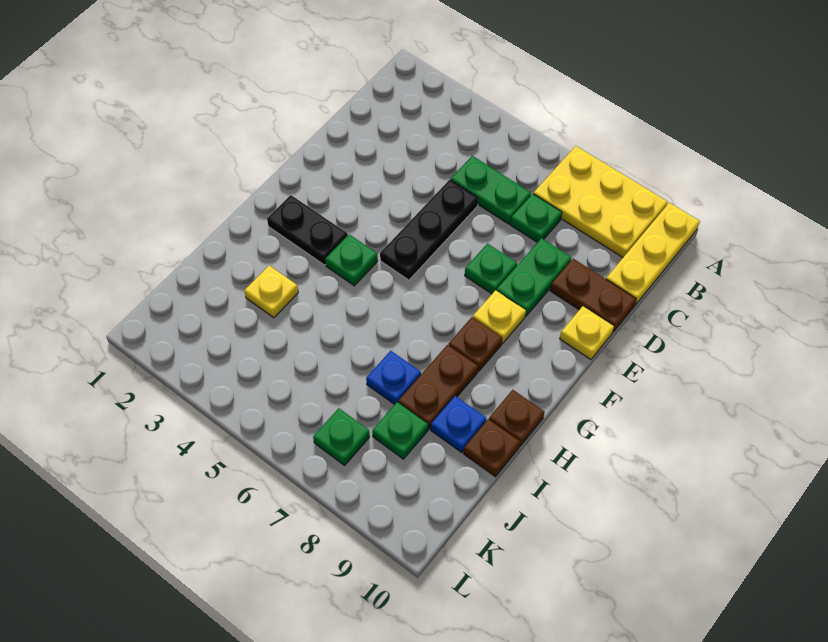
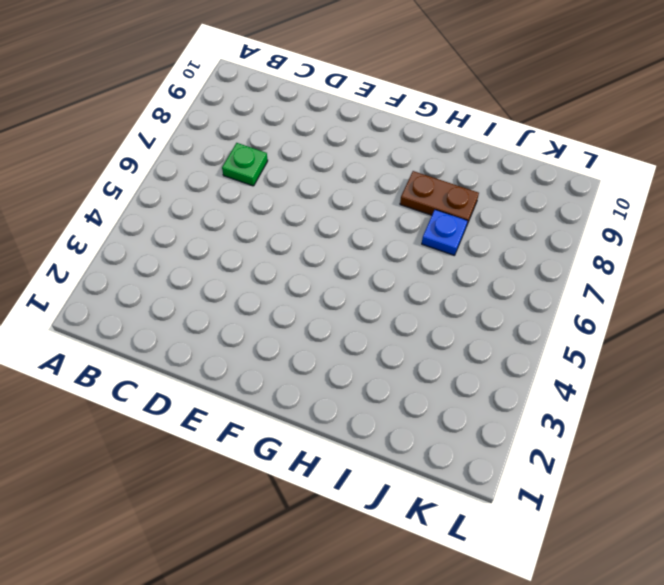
none -> yellow plate A7:B9 level 1
none -> yellow plate A10:C10 level 1
none -> green plate C5:C6 level 1

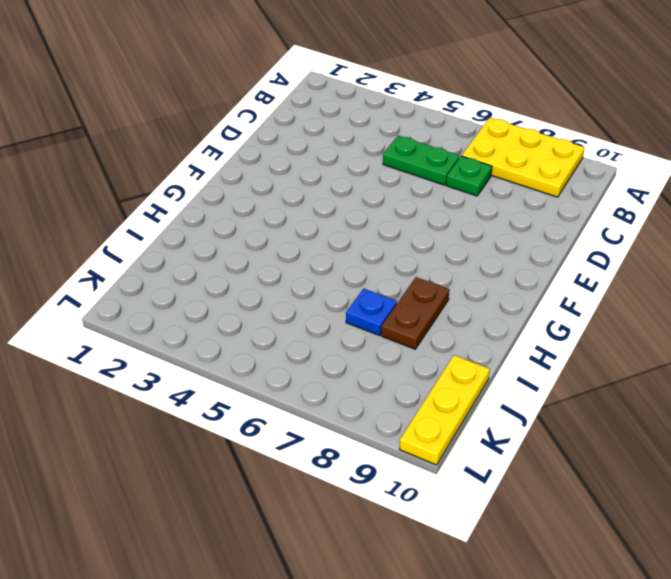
yellow plate J10:L10 level 1 -> yellow plate A10:C10 level 1
none -> black plate D5:F5 level 1
none -> green plate D8:E8 level 1
none -> brown plate D9:D10 level 1

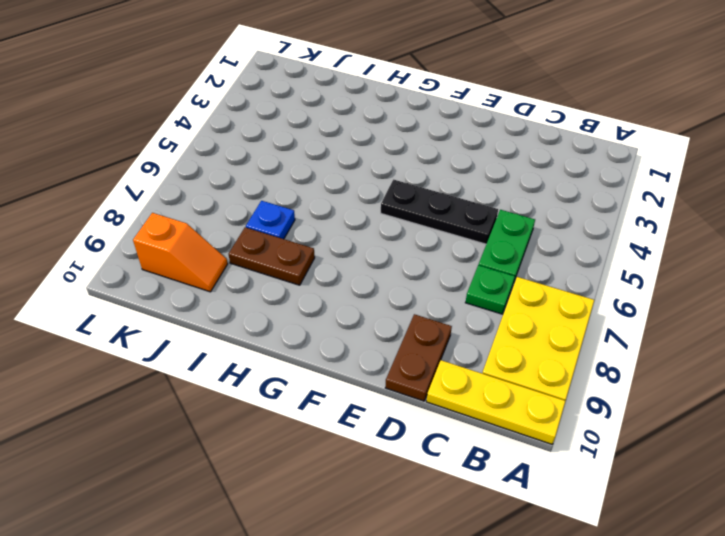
orange slope J9:K9 level 1 top K -> none
none -> green plate D8:E8 level 1
none -> green plate E7 level 1
none -> yellow plate E10 level 1

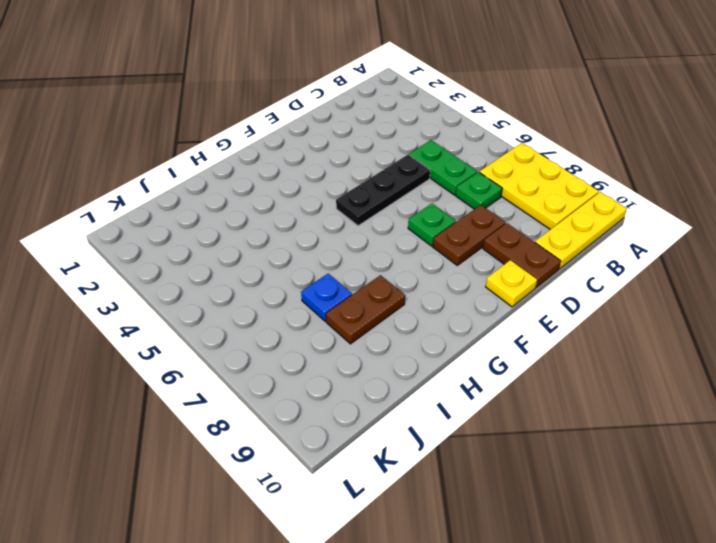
brown plate D8:E8 level 1 -> green plate D8:E8 level 1
none -> yellow plate F8 level 1
none -> black plate G2:G3 level 1
none -> green plate G4 level 1

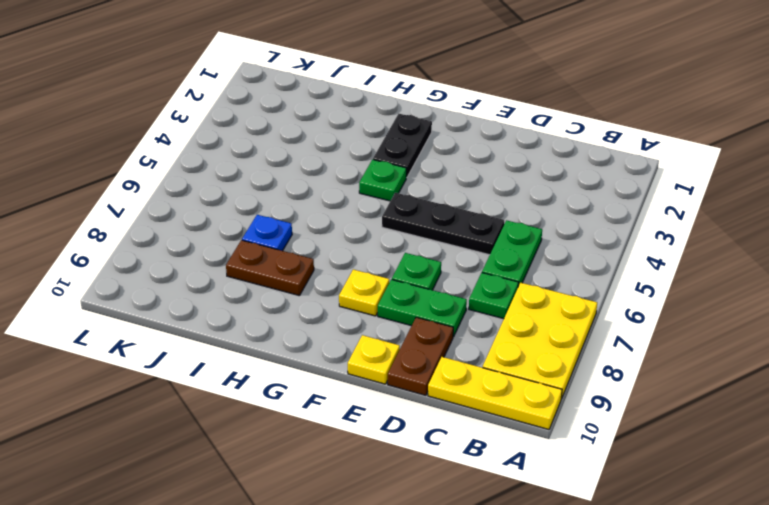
none -> brown plate G8 level 1
none -> brown plate H10 level 1
none -> yellow plate I3 level 1

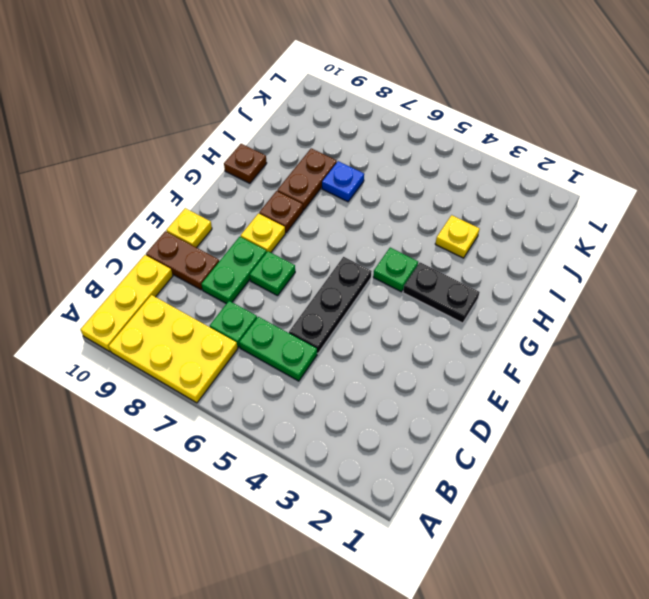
none -> blue plate I9 level 1
none -> brown plate I10 level 1
none -> green plate J8 level 1

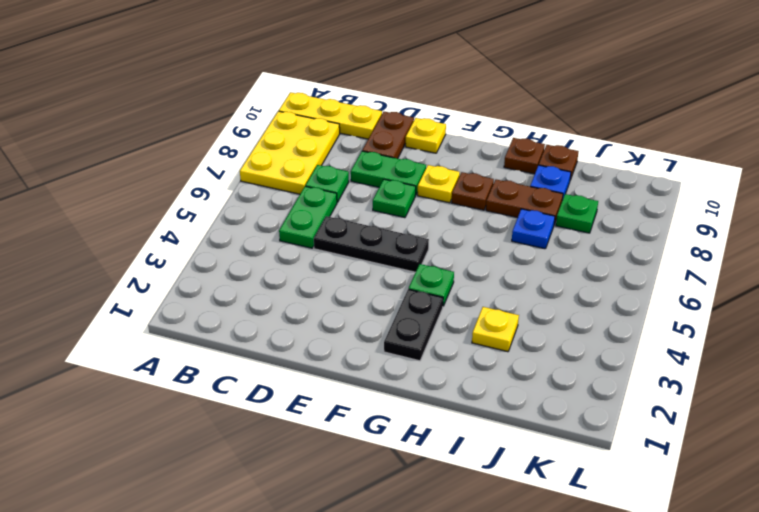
none -> green plate K7 level 1

